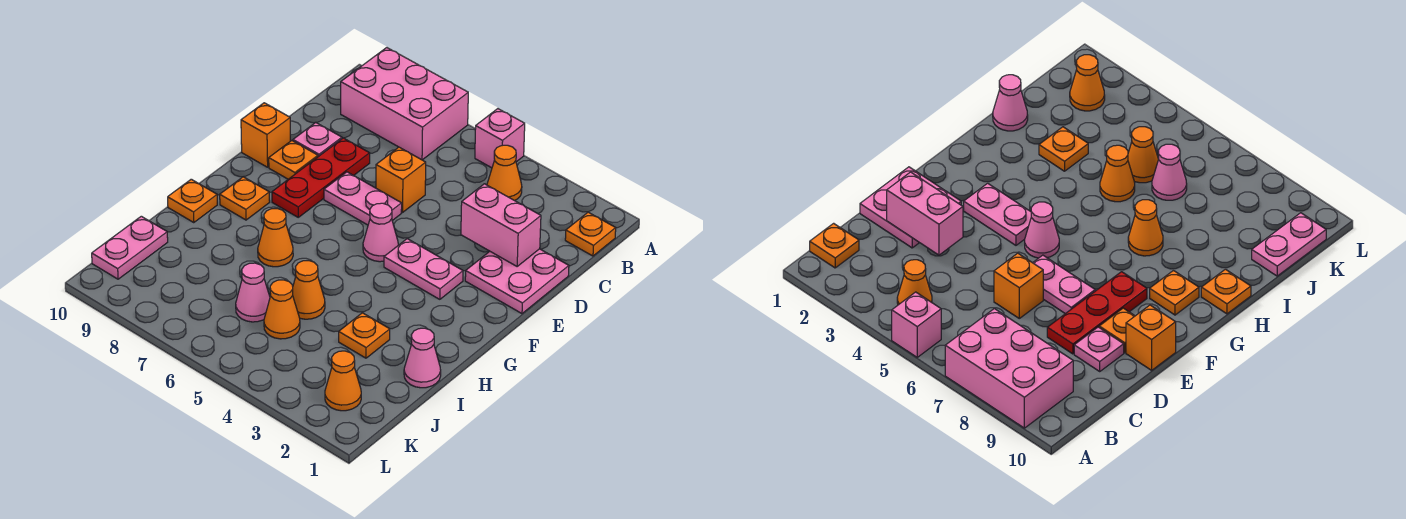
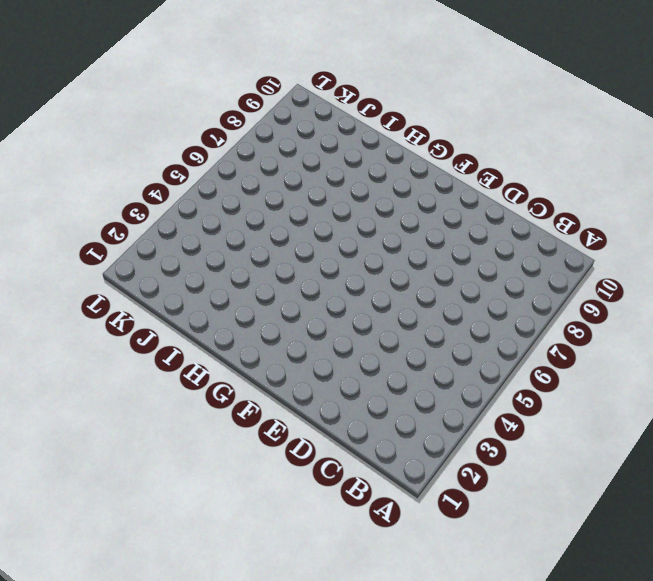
none -> pink brick A5 level 1
none -> pink brick A7:B9 level 1
none -> orange plate B1 level 1

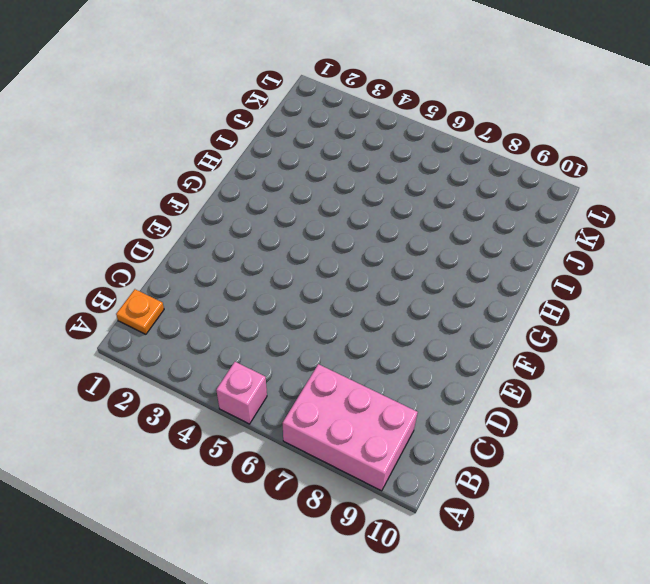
none -> orange cone B4 level 1
none -> pink plate D1:E2 level 1
none -> orange brick D6 level 1

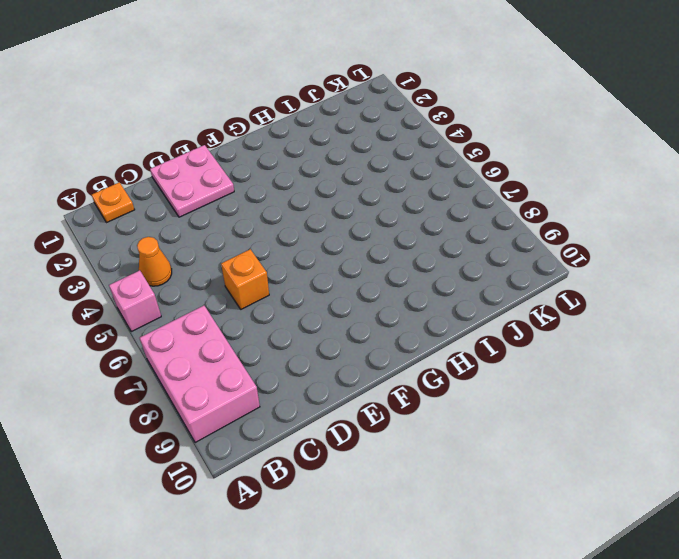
none -> red plate D8:F8 level 1
none -> pink plate D9 level 1
none -> pink plate E6:E7 level 1

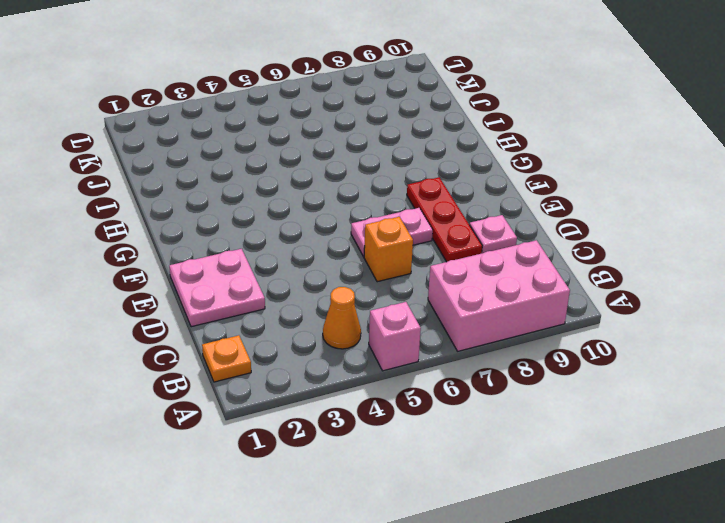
none -> orange plate E9 level 1
none -> orange brick E10 level 1
none -> pink plate F3:F4 level 1

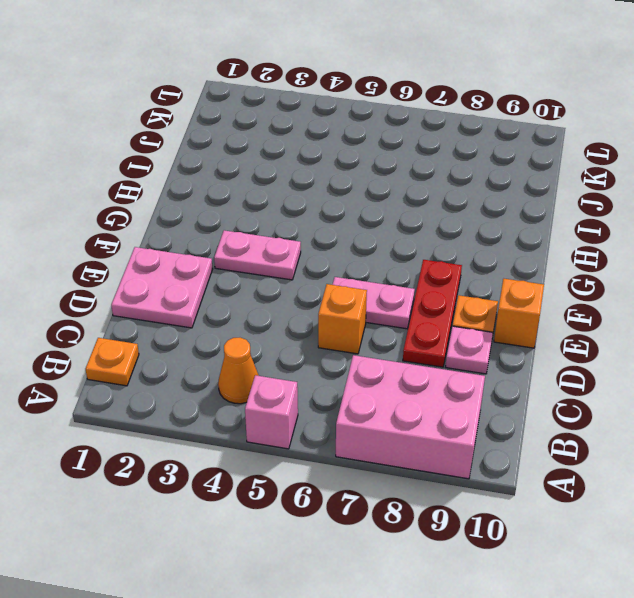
none -> pink cone F5 level 1
none -> orange plate G9 level 1
none -> orange cone H7 level 1

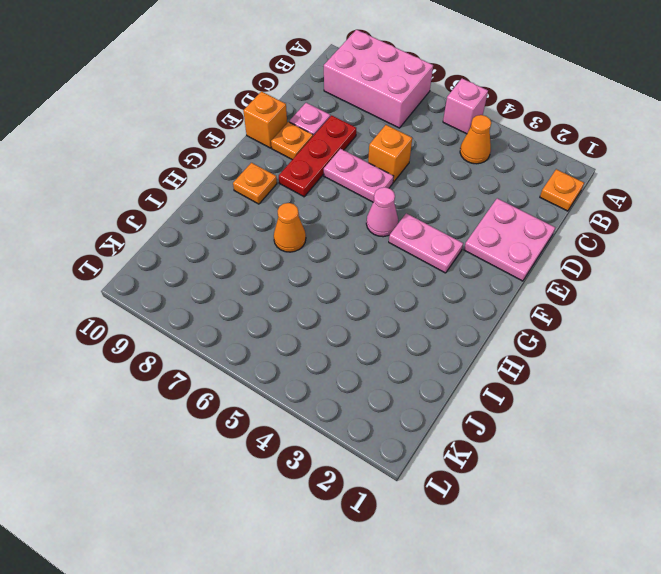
none -> orange plate H10 level 1
none -> pink cone I1 level 1
none -> orange plate I3 level 1

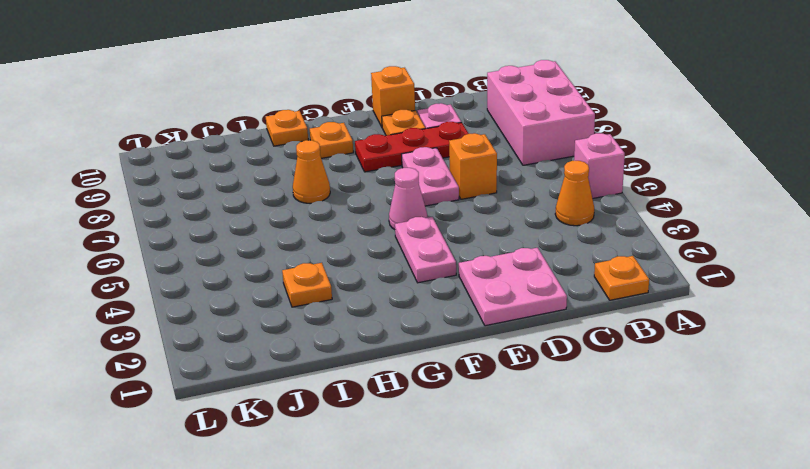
none -> pink cone I1 level 1
none -> orange cone I5 level 1
none -> orange cone J5 level 1

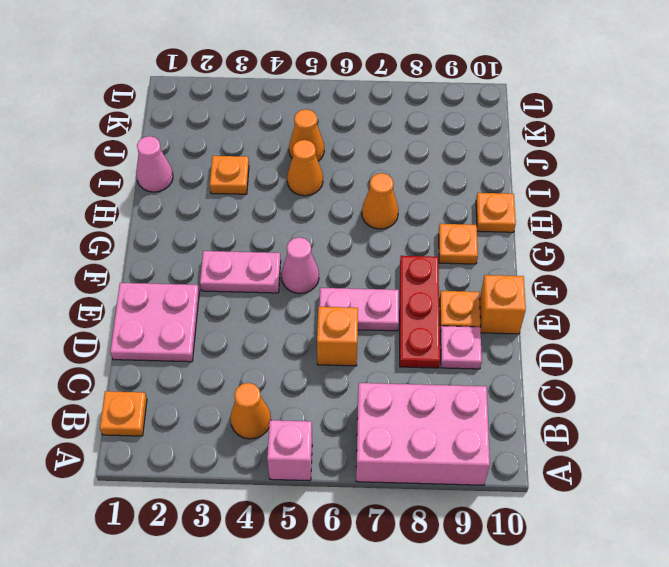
none -> pink cone J6 level 1
none -> pink plate J10:K10 level 1
none -> orange cone K2 level 1

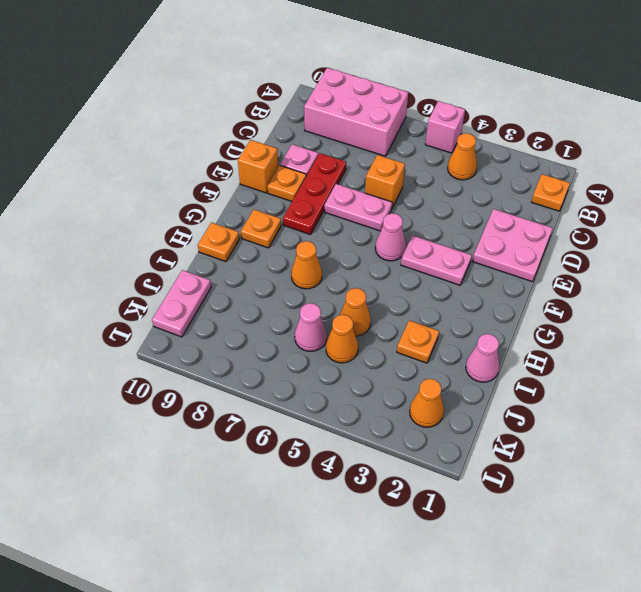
none -> pink brick D2:D3 level 2

